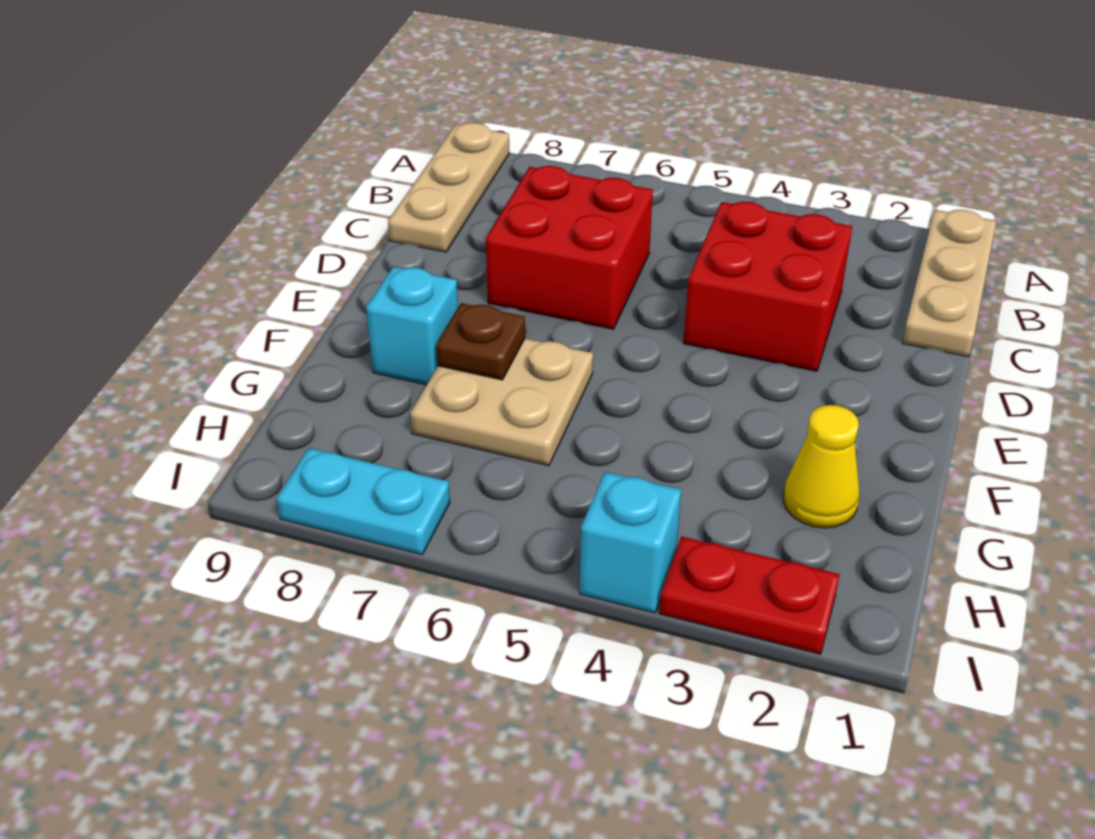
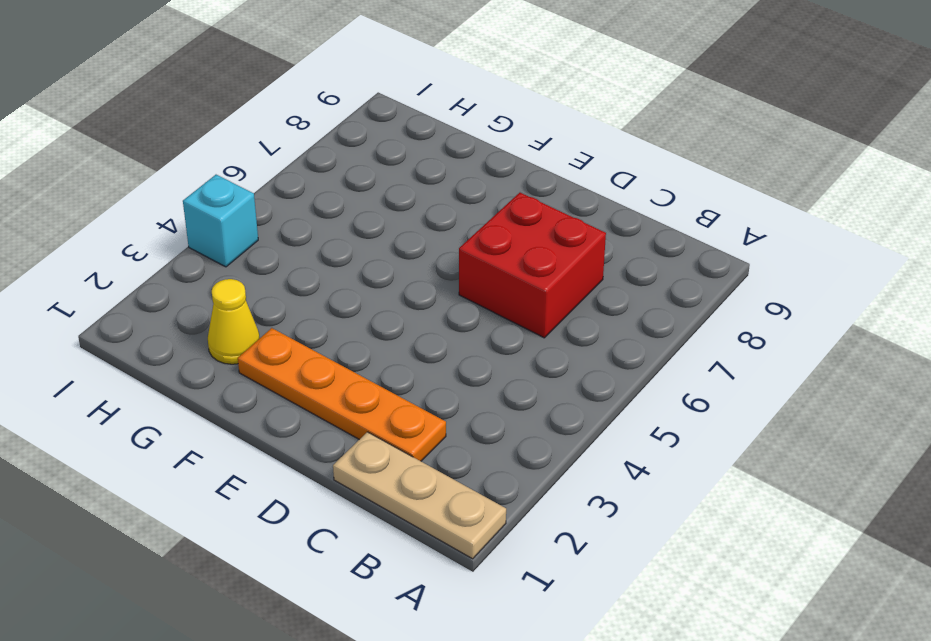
orange plate C2:F2 level 1 -> none
none -> tan plate A9:C9 level 1
none -> red brick C3:D4 level 1

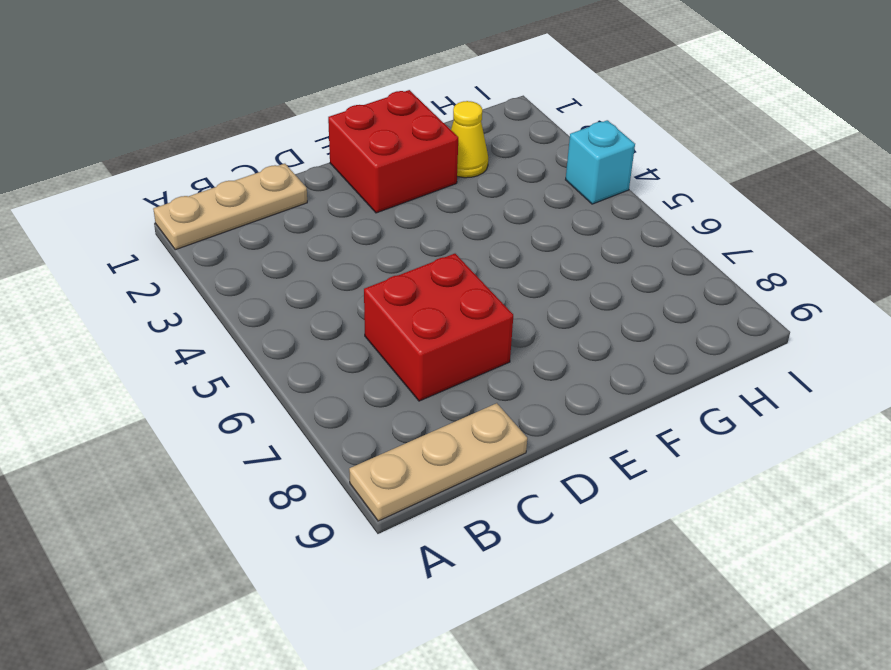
red brick E1:F2 level 1 -> red brick C3:D4 level 1
none -> tan plate F6:G7 level 1
none -> cyan brick F8 level 1

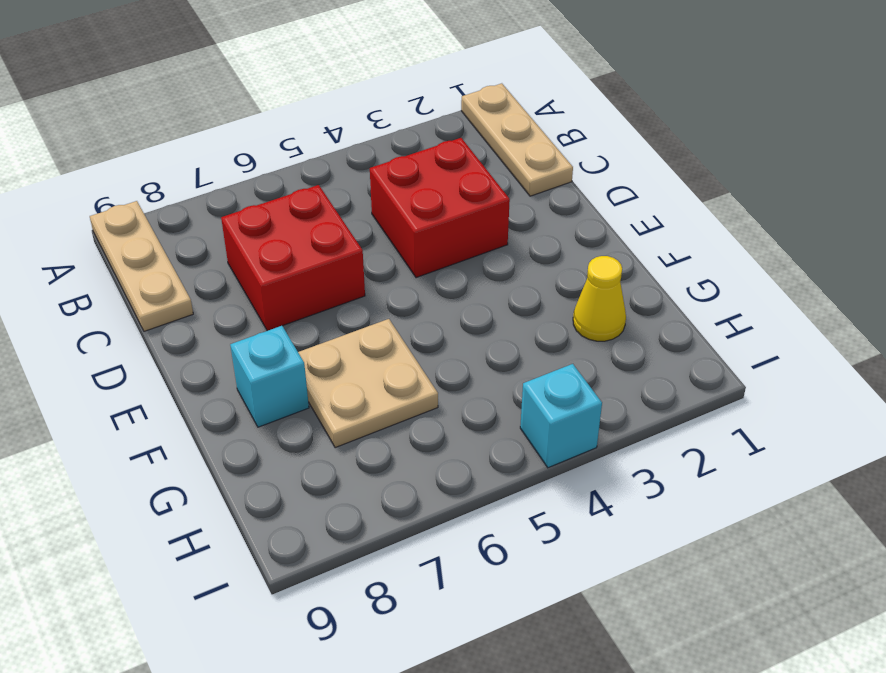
none -> red plate I2:I3 level 1
none -> cyan plate I7:I8 level 1

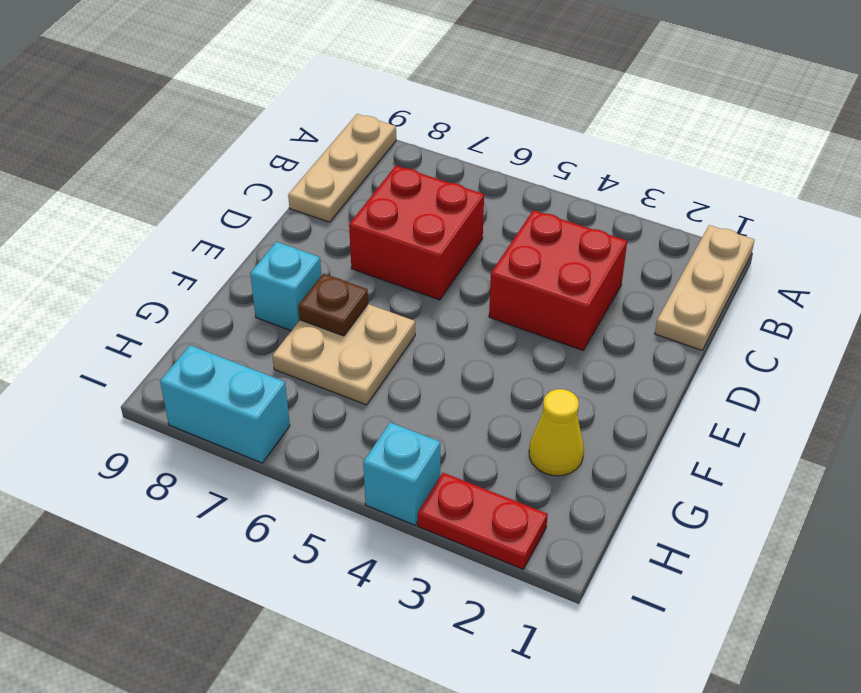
cyan brick I7:I8 level 1 -> cyan plate I7:I8 level 1

